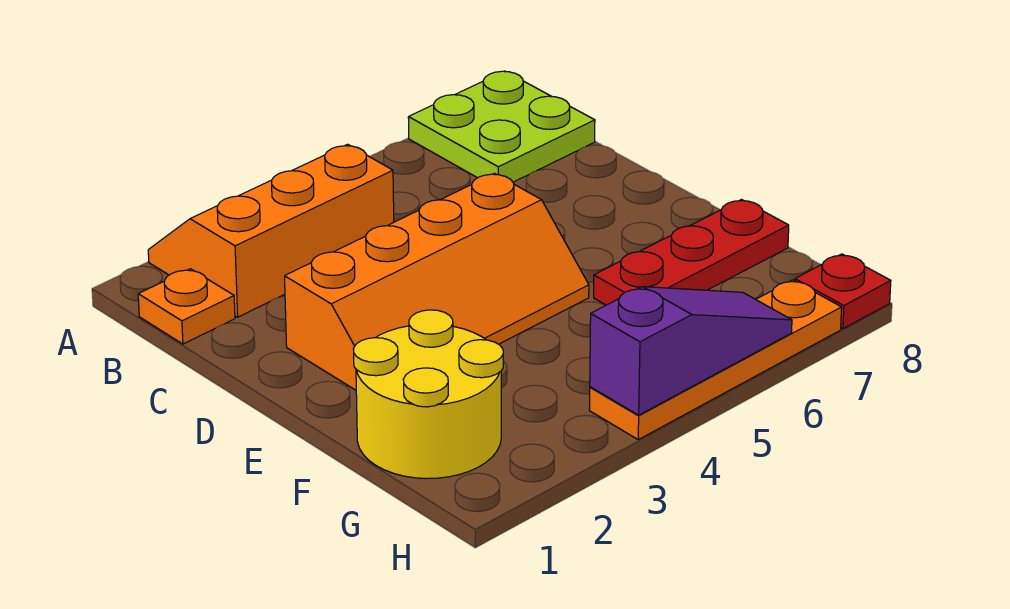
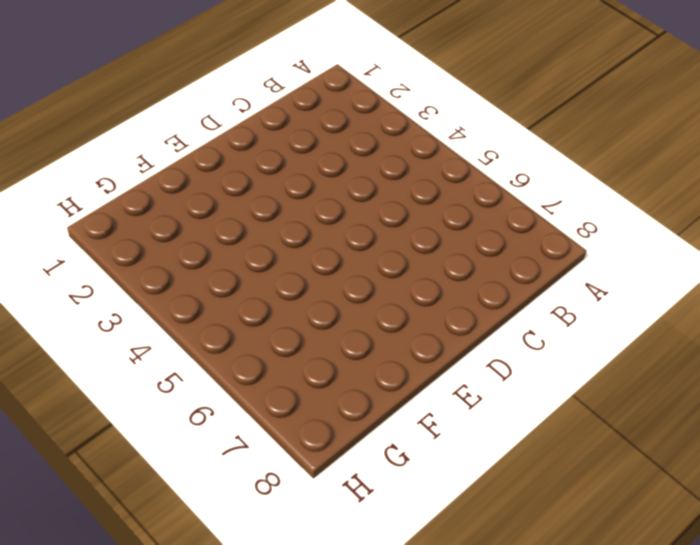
none -> orange slope A2:B4 level 1 top B
none -> lime plate A7:B8 level 1

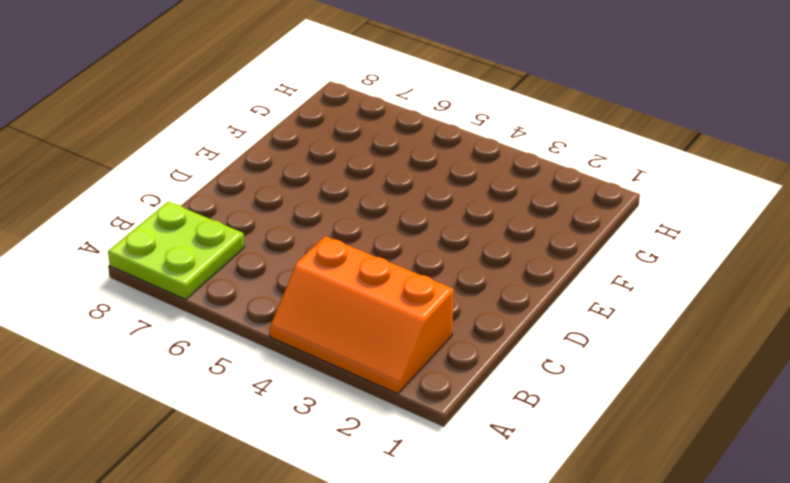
none -> orange plate B1 level 1
none -> orange slope D2:E5 level 1 top D

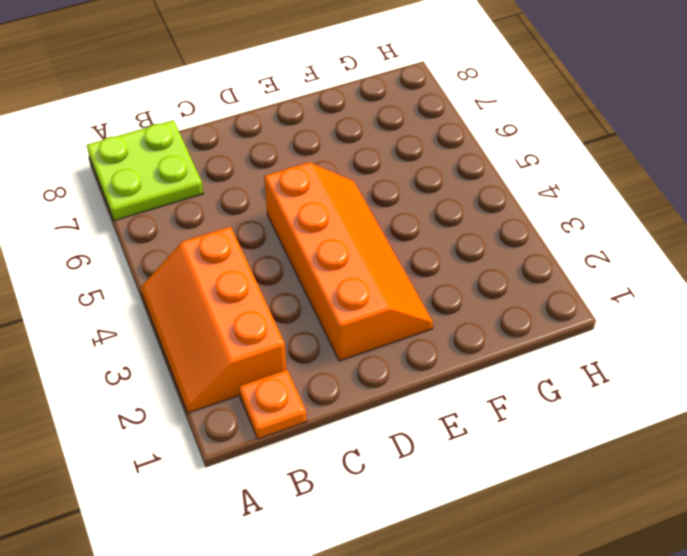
none -> yellow round brick F1:G2 level 1
none -> red plate F6:F8 level 1

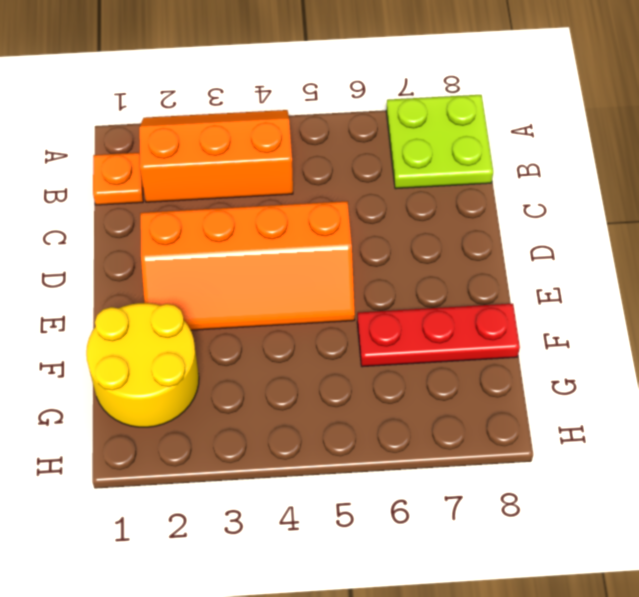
none -> orange plate H4:H7 level 1
none -> red plate H8 level 1

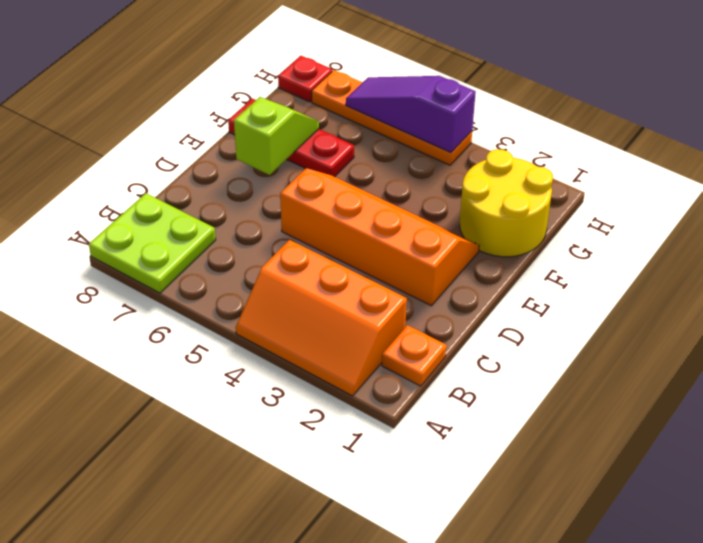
lime slope E7:F7 level 2 top E -> none

